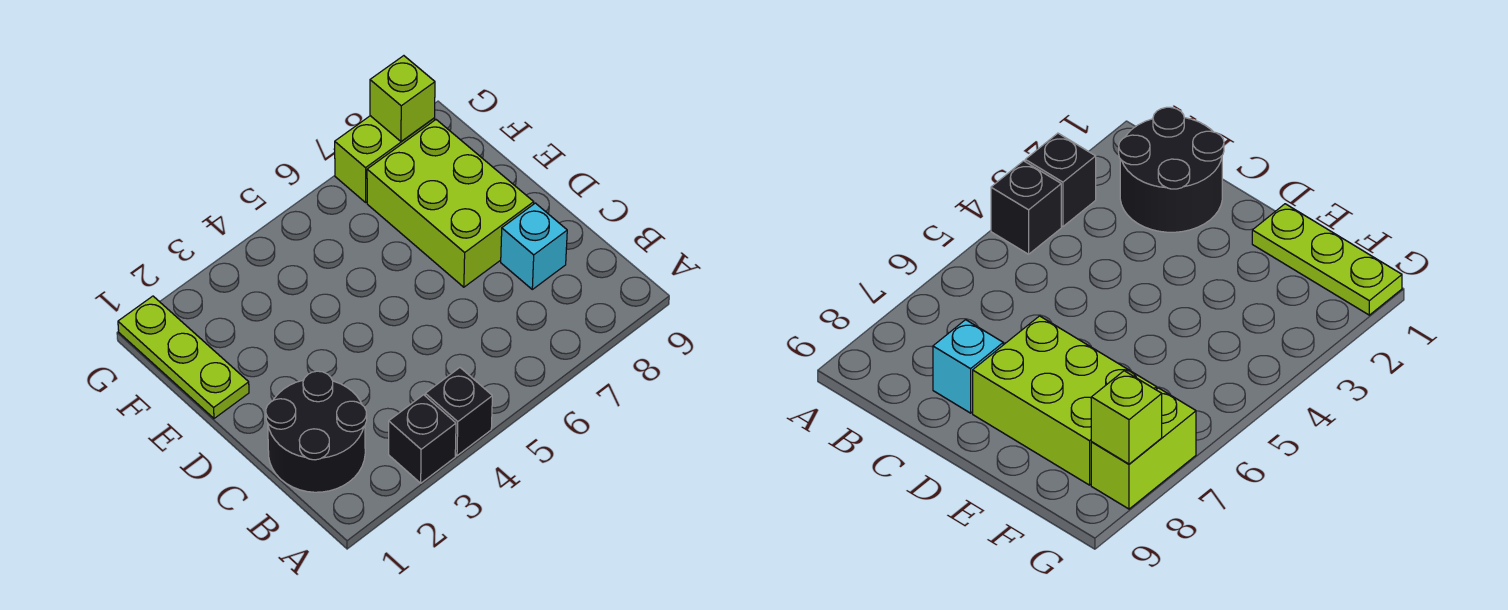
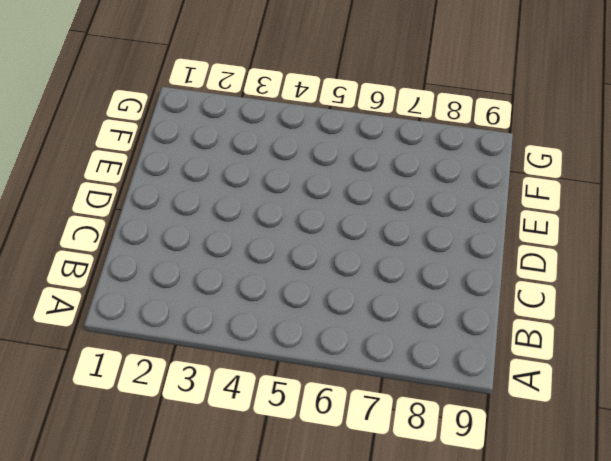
none -> black brick A3 level 1
none -> black brick A4 level 1

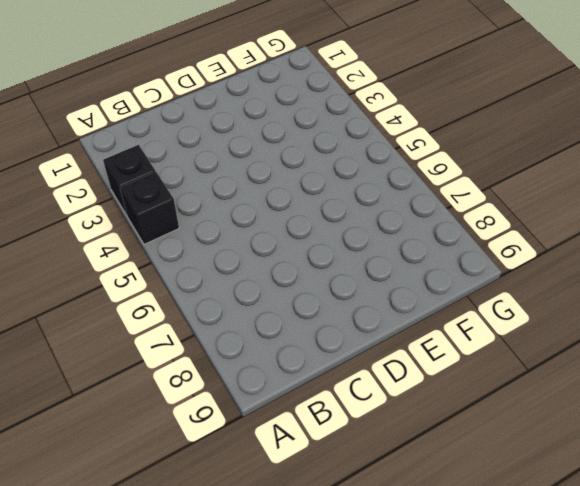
none -> black round brick B1:C2 level 1
none -> cyan brick C8 level 1

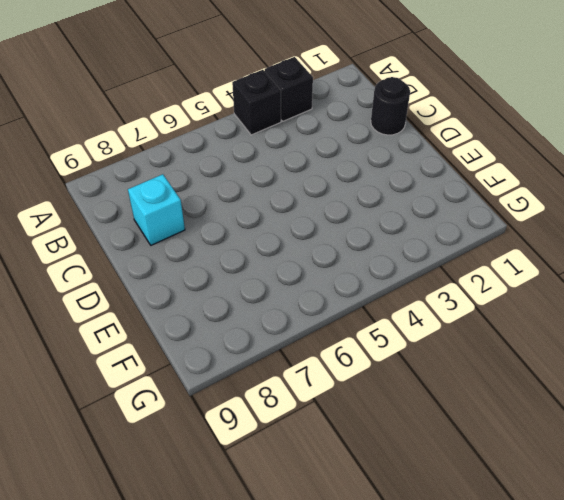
black round brick C1 level 1 -> black round brick B1:C2 level 1
none -> lime brick D7:F8 level 1
none -> lime plate E1:G1 level 1

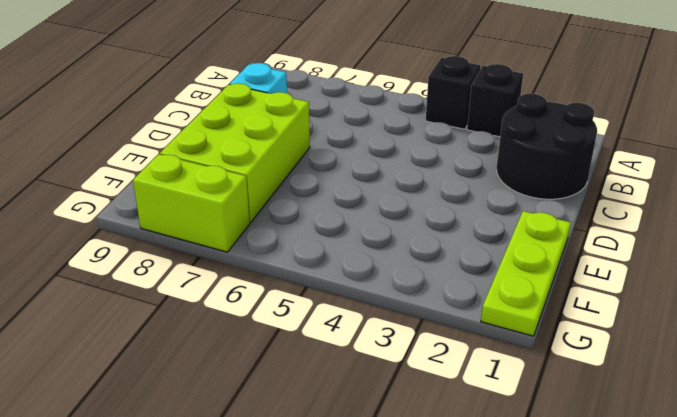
none -> lime brick G8 level 2

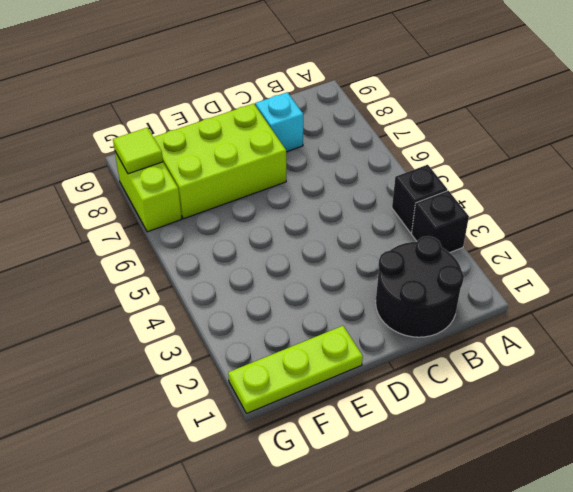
lime tile G8 level 2 -> lime brick G8 level 2

